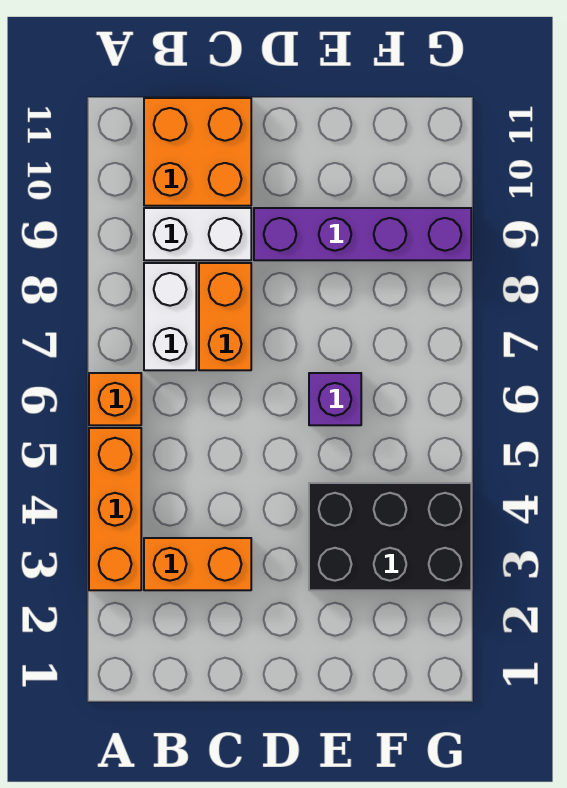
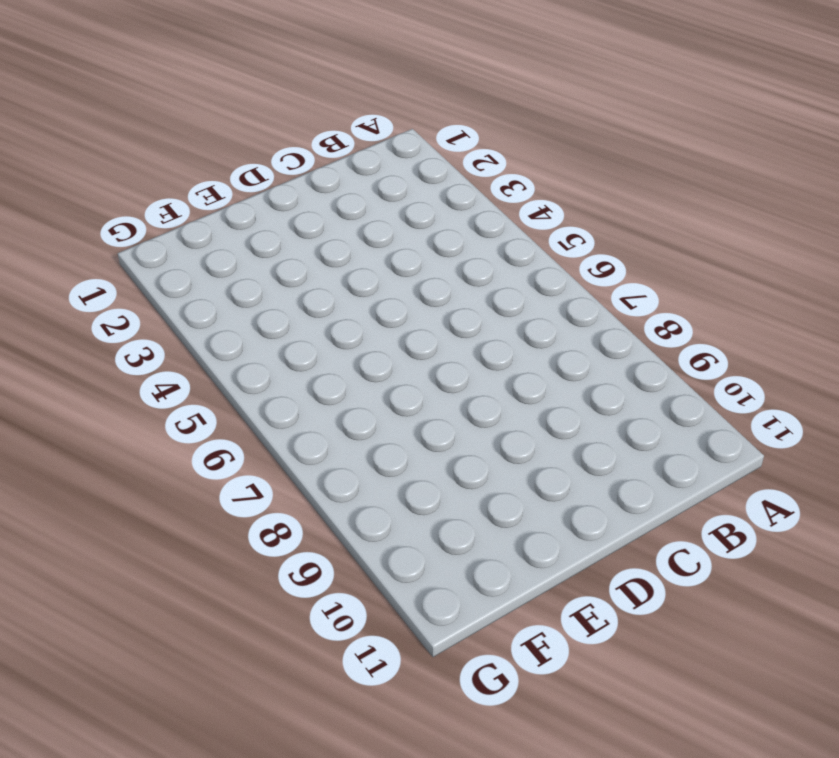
none -> orange brick A3:A5 level 1
none -> orange brick A6 level 1

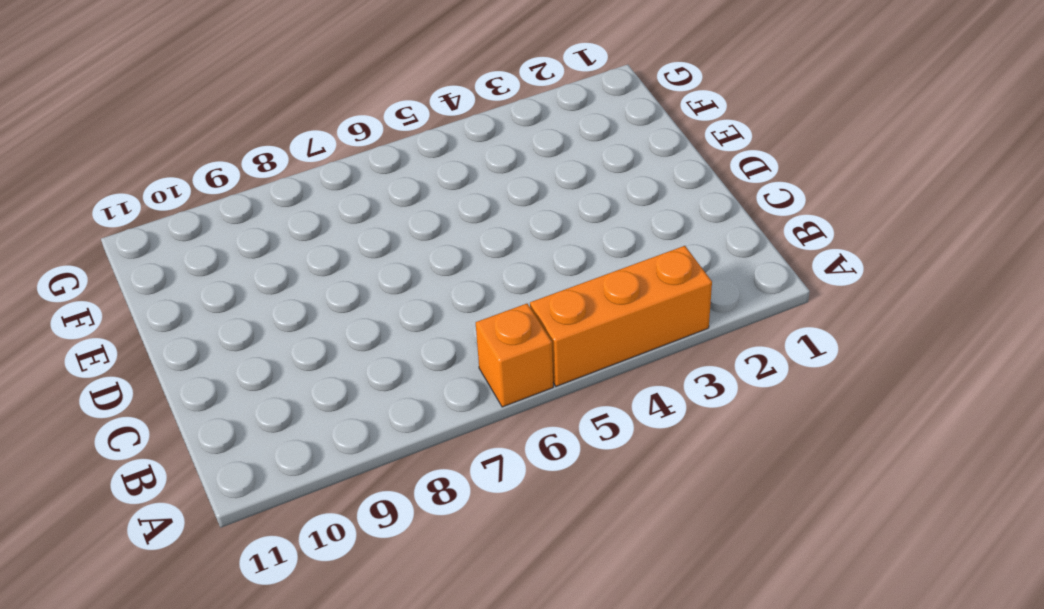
none -> orange brick B3:C3 level 1
none -> white brick B7:B8 level 1

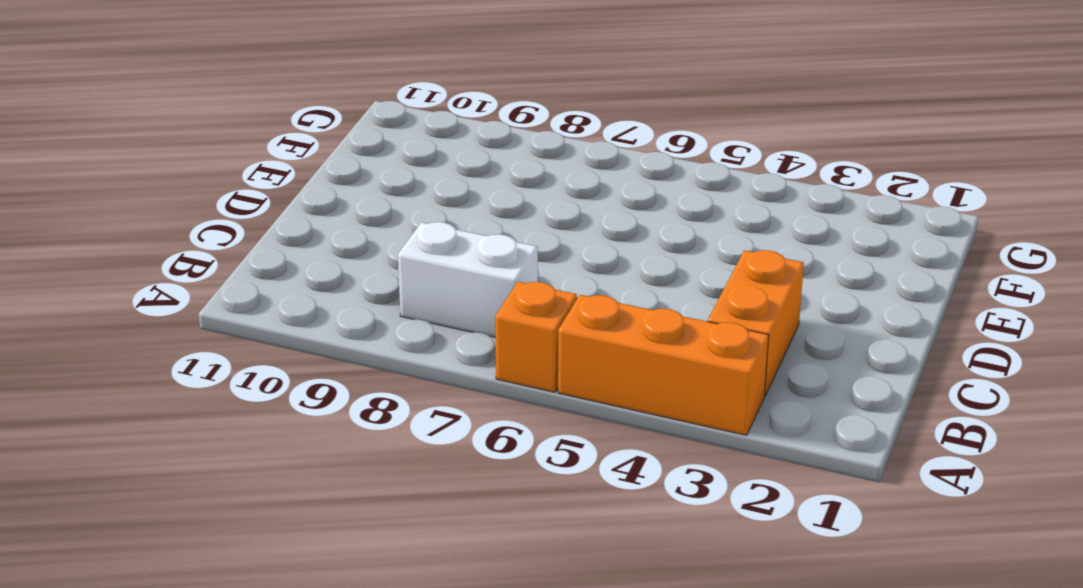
none -> white brick B9:C9 level 1
none -> orange brick B10:C11 level 1

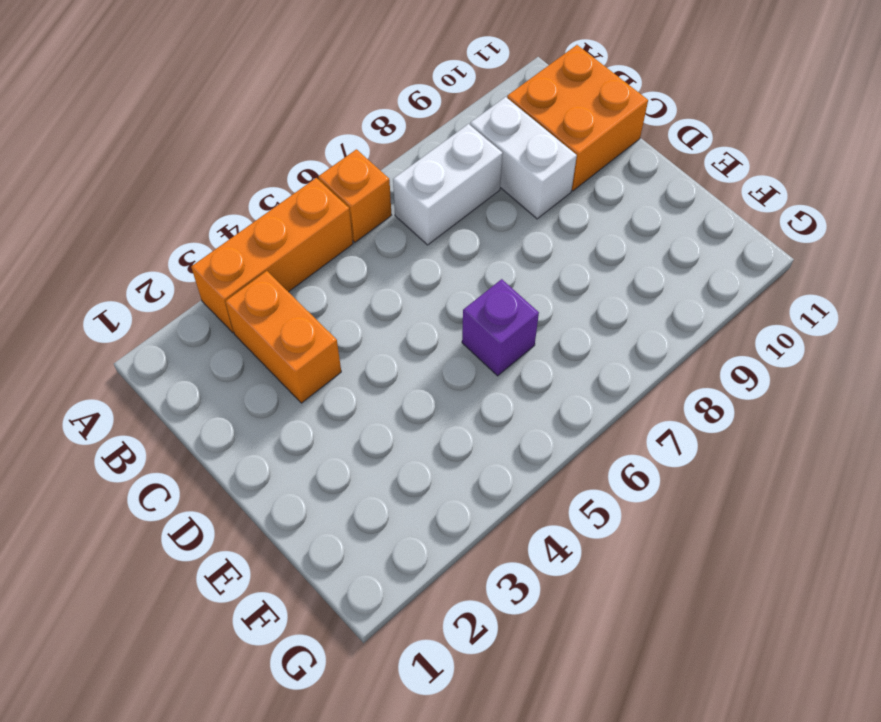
none -> orange brick C7:C8 level 1
none -> purple brick D9:G9 level 1

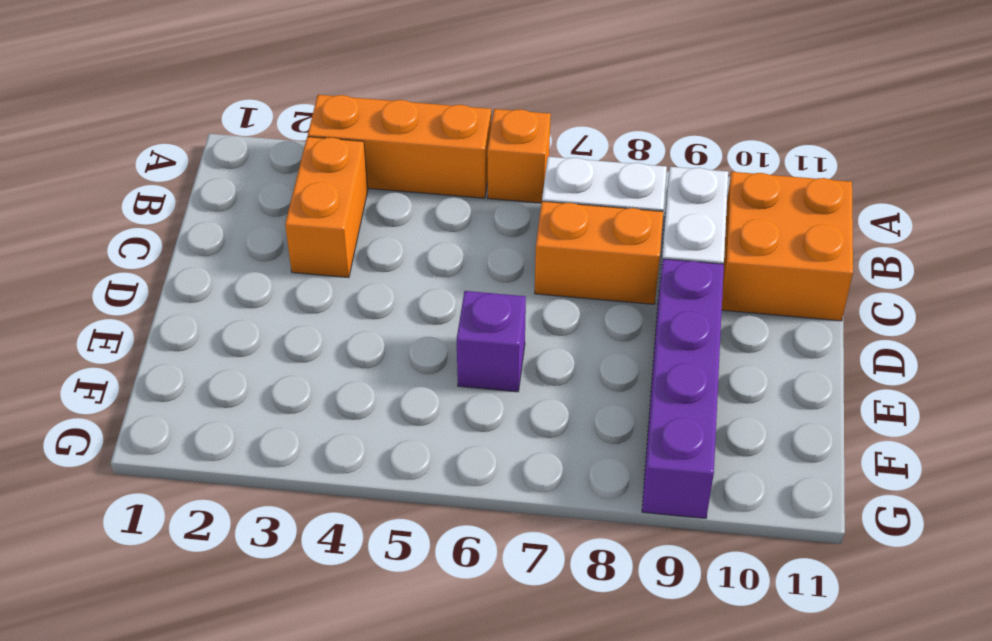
none -> black brick E3:G4 level 1

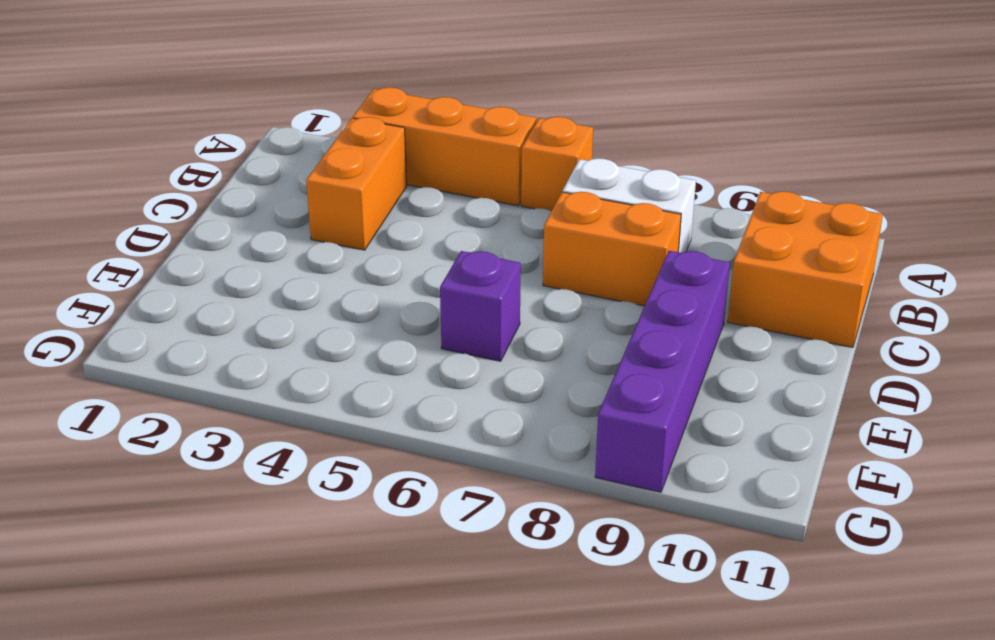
none -> white brick B9:C9 level 1
none -> black brick E3:G4 level 1

